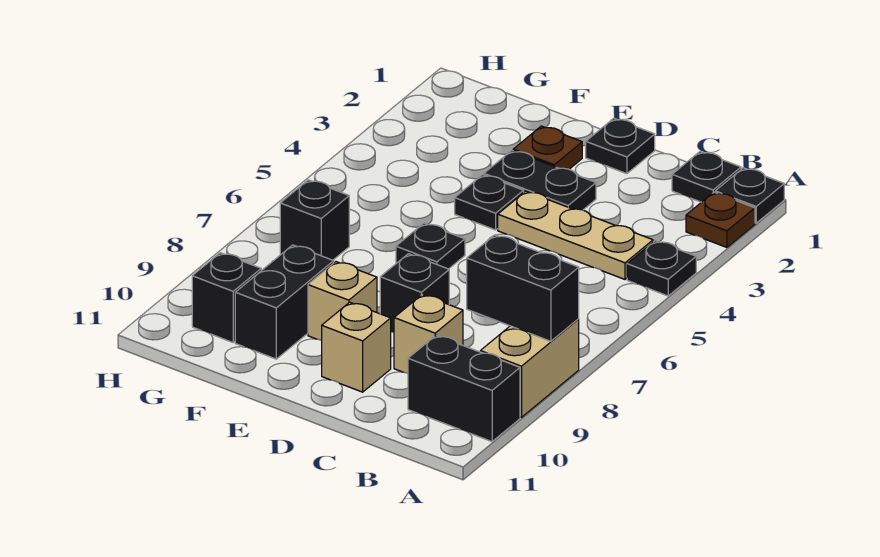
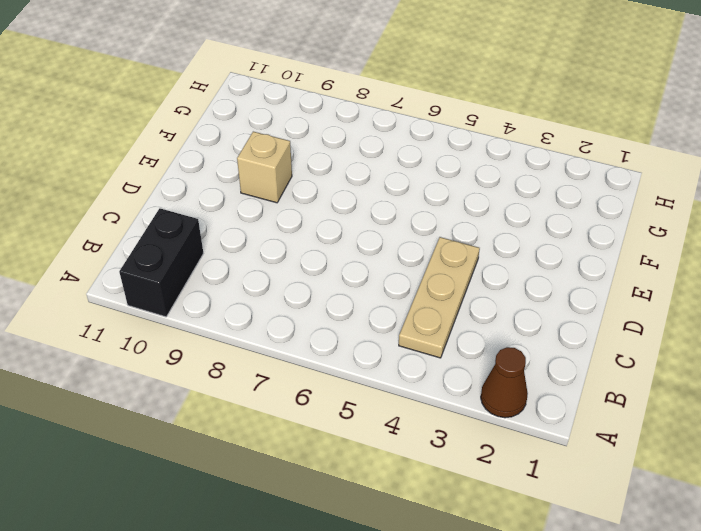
brown cone A2 level 1 -> brown plate A2 level 1
none -> black plate A1 level 1
none -> black plate A4 level 1
none -> tan brick A8:A9 level 1

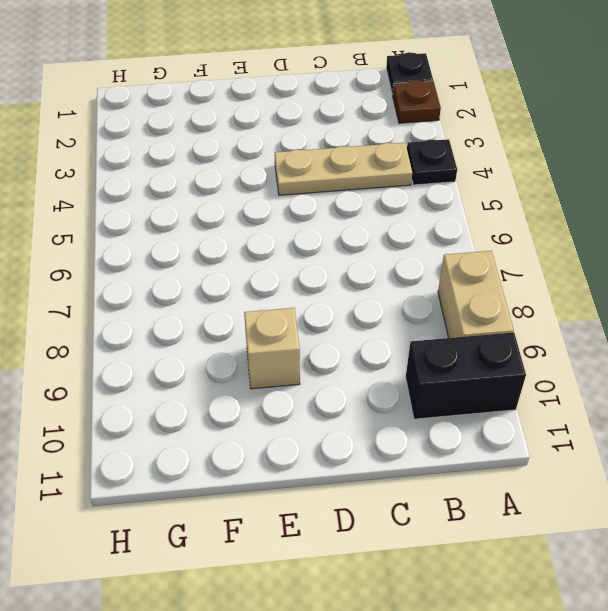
none -> black plate B1 level 1
none -> tan brick C9 level 1
none -> black plate D1 level 1

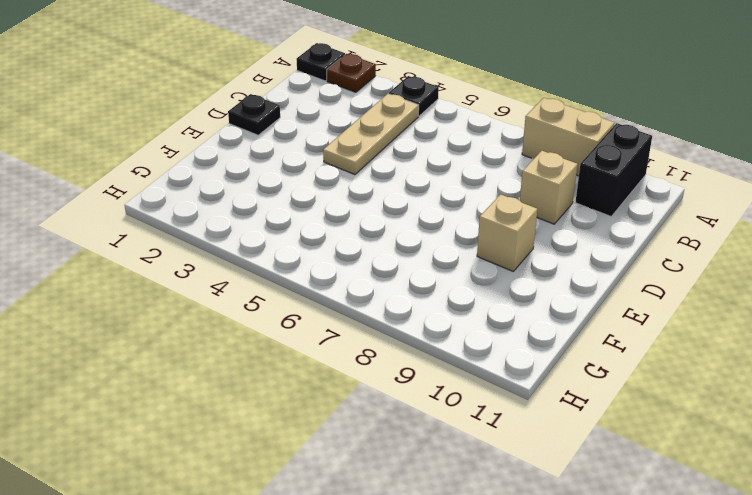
none -> black plate B1 level 1
none -> black plate D3:E3 level 1
none -> black brick D8 level 1

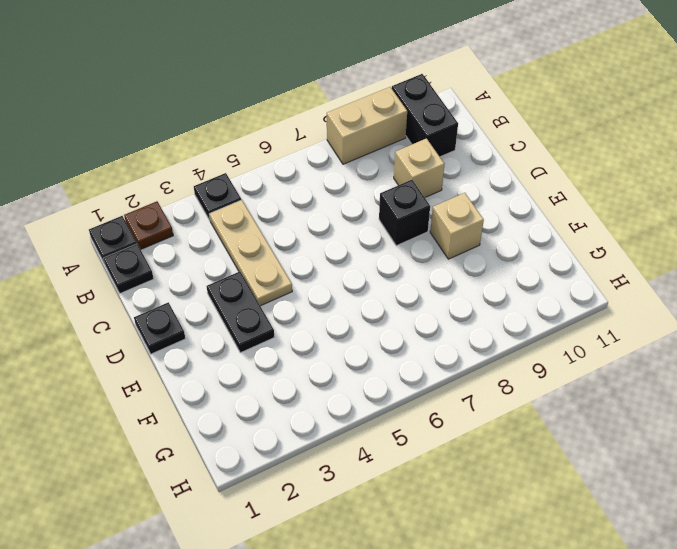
none -> tan brick D10 level 1
none -> brown plate E2 level 1
none -> black plate E4 level 1

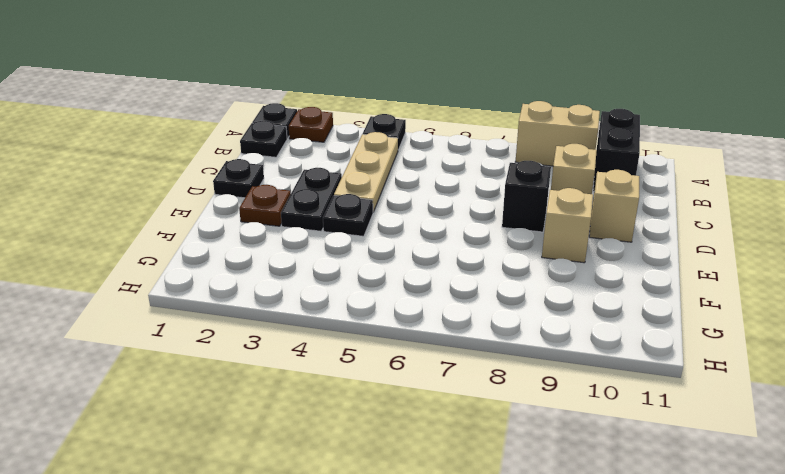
none -> black plate E6 level 1
none -> black brick F9:F10 level 1
none -> black brick G7 level 1

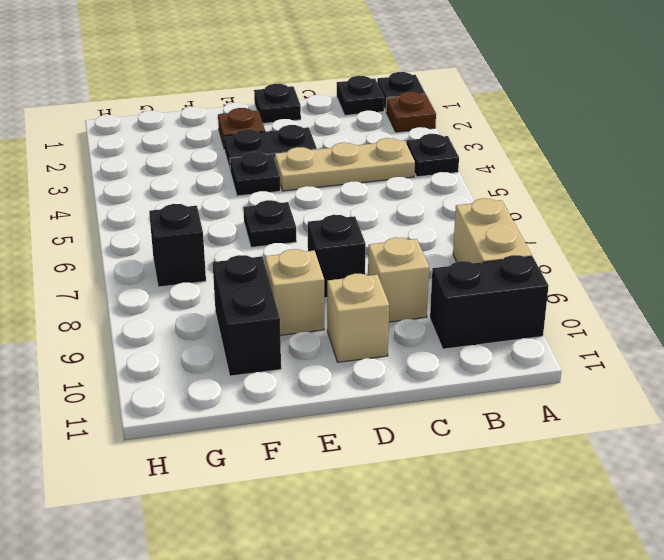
none -> black brick G10 level 1
none -> black brick A8:B8 level 2

